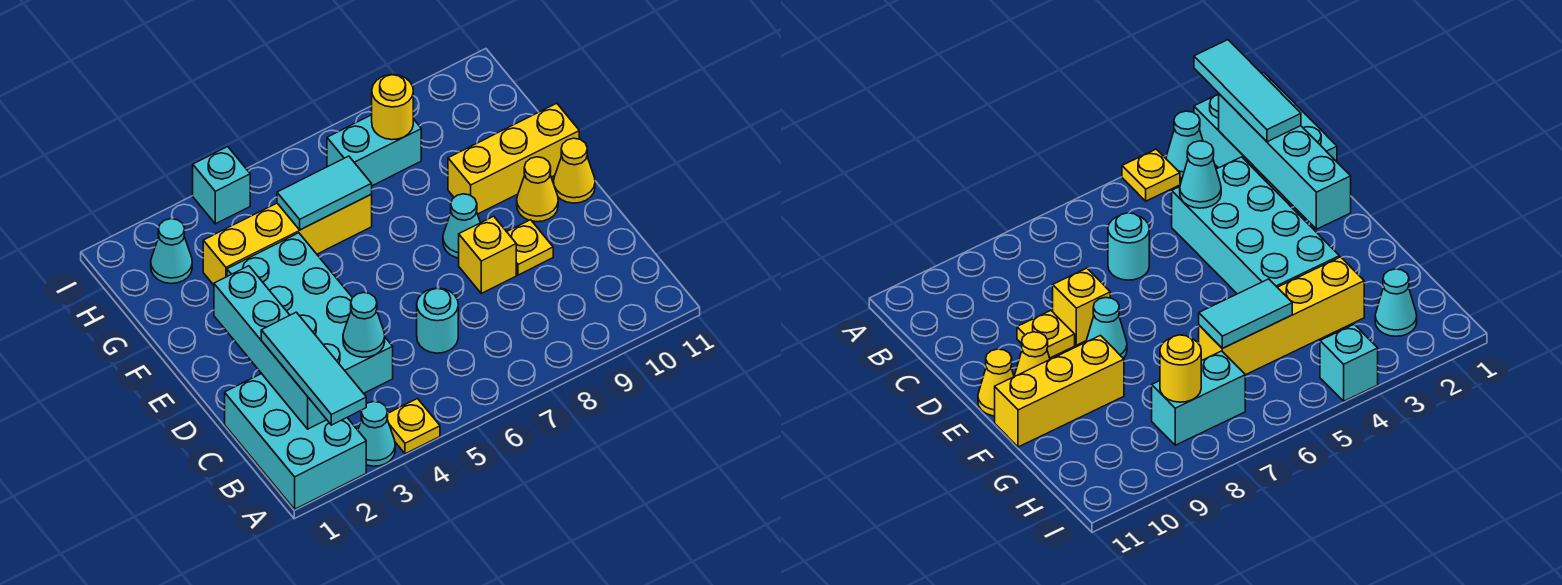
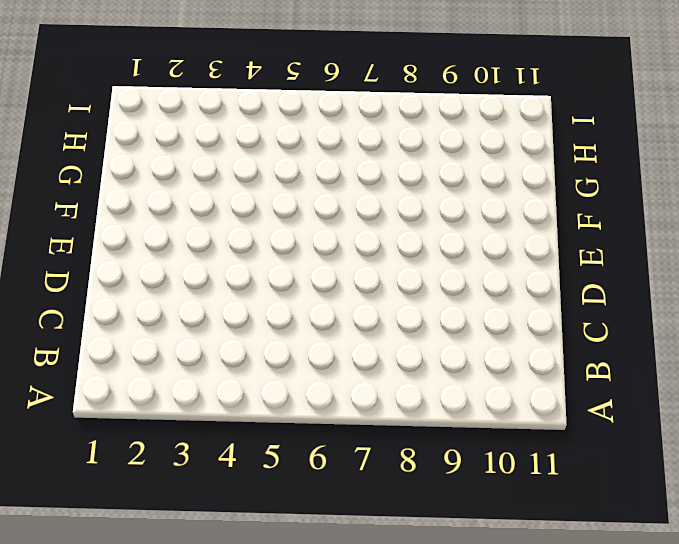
none -> cyan brick A1:C2 level 1
none -> cyan cone A3 level 1
none -> yellow plate A4 level 1

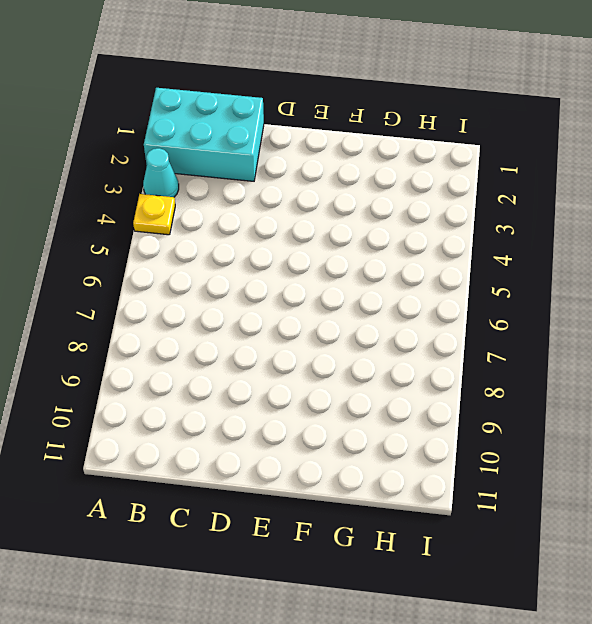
none -> cyan brick C3:F4 level 1
none -> cyan round brick C6 level 1
none -> yellow brick D8 level 1

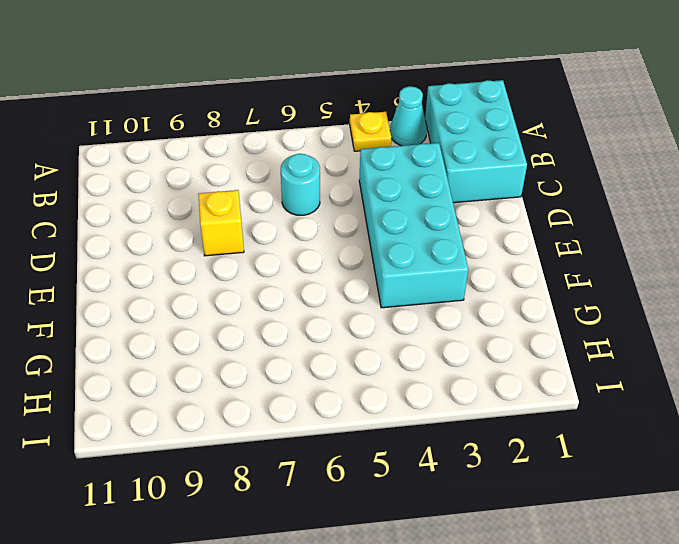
none -> yellow plate D9 level 1
none -> cyan cone E8 level 1
none -> yellow cone E10 level 1

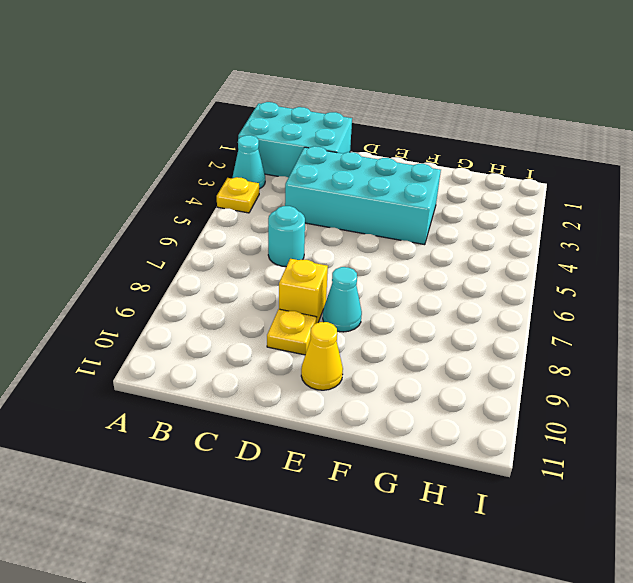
none -> yellow cone E11 level 1
none -> yellow brick F9:F11 level 1
none -> yellow brick G3:G6 level 1

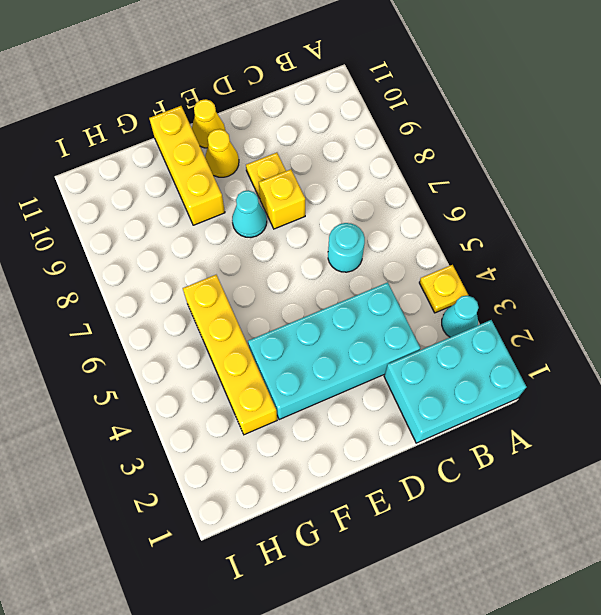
none -> cyan cone H2 level 1
none -> cyan brick H7:H8 level 1
none -> cyan brick I4 level 1

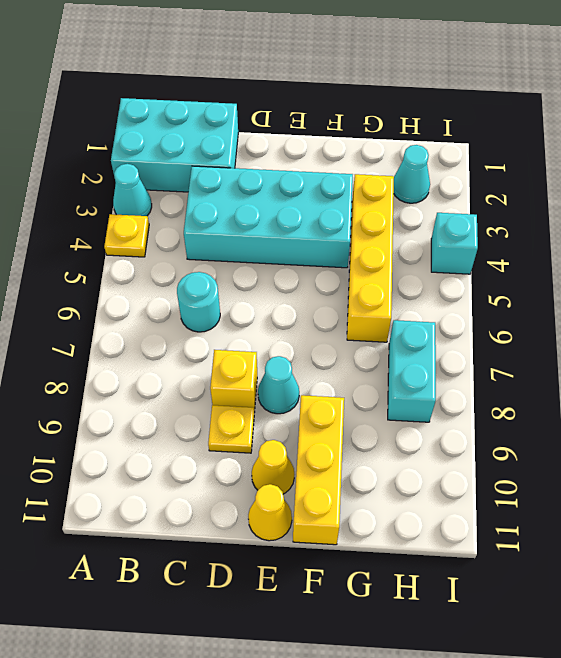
none -> cyan brick B2:E2 level 2
none -> cyan cone C4 level 2
none -> cyan tile G5:G6 level 2

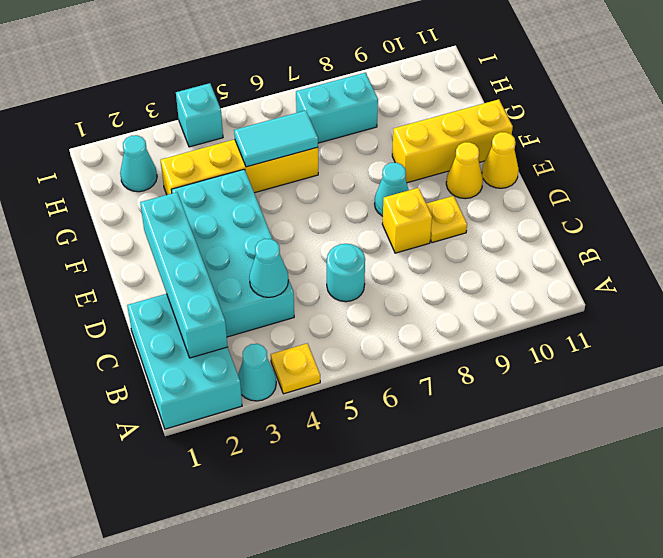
none -> yellow round brick H8 level 2
none -> cyan tile A2:C2 level 3

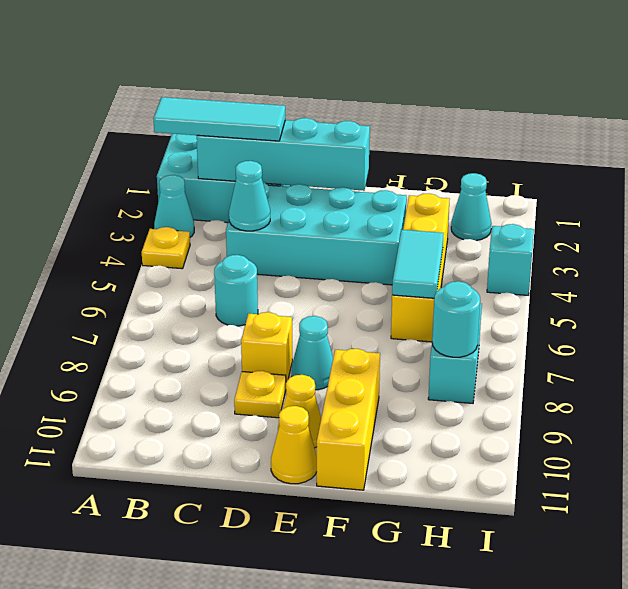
cyan round brick H8 level 2 -> yellow round brick H8 level 2

